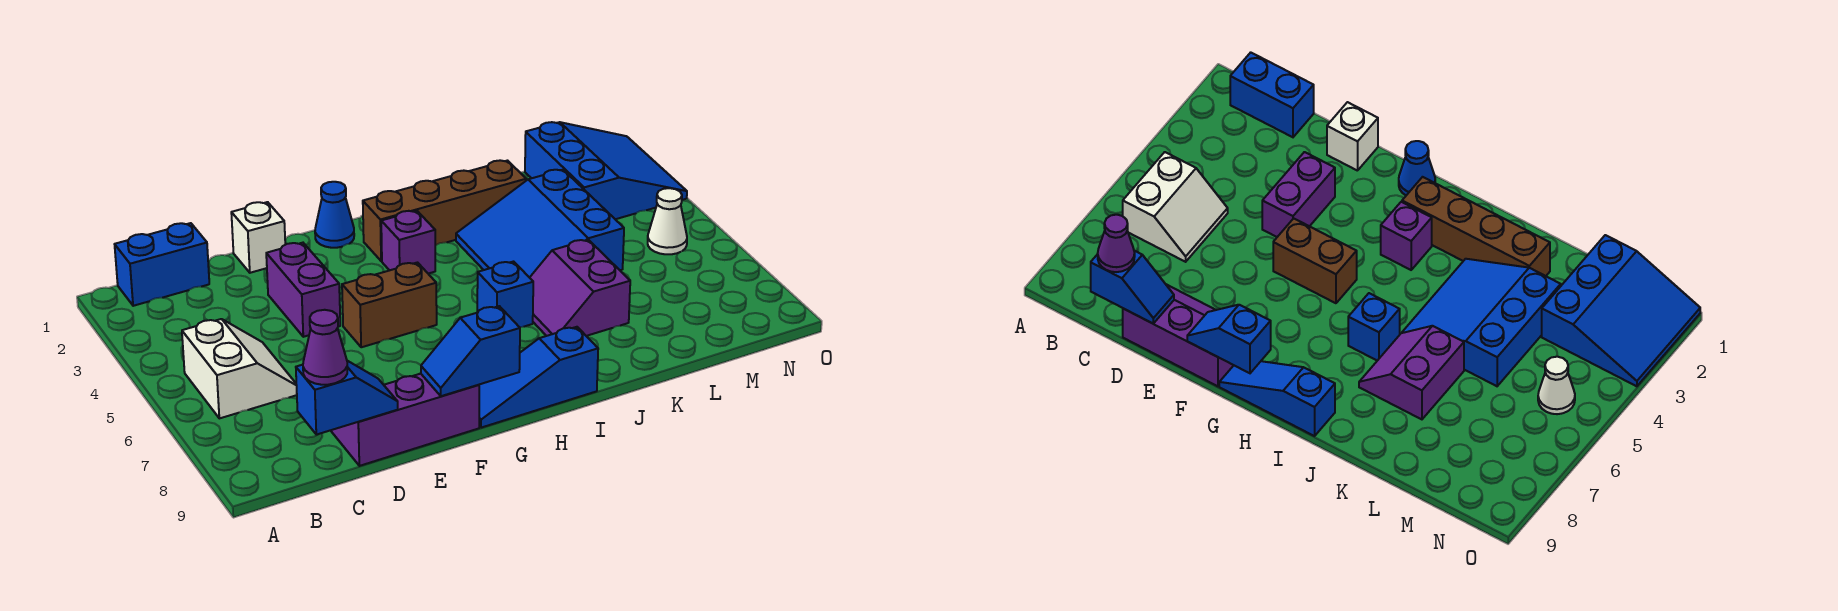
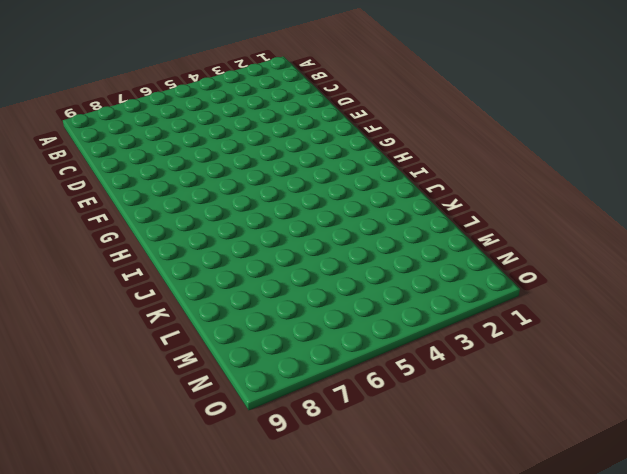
none -> blue brick B1:C1 level 1
none -> white slope B5:C6 level 1 top B
none -> purple slope D8:F9 level 1 top 9

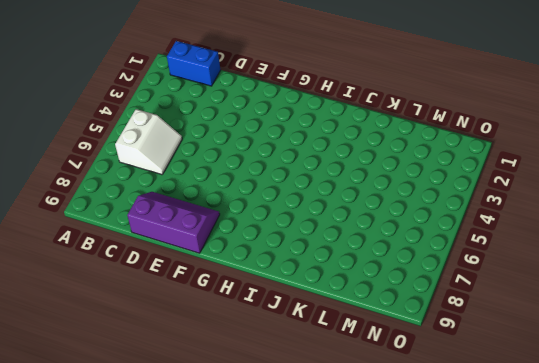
none -> white brick E1 level 1
none -> purple brick E3:E4 level 1
none -> brown brick F5:G5 level 1

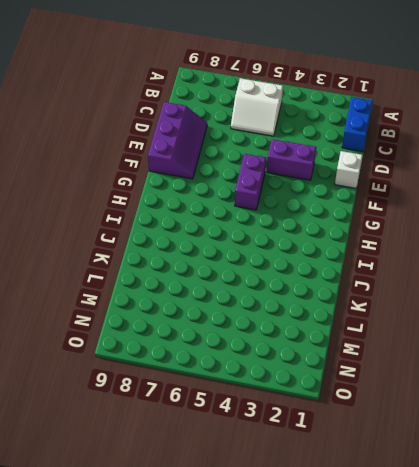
purple brick F5:G5 level 1 -> brown brick F5:G5 level 1
none -> blue cone G1 level 1
none -> blue slope G9:I9 level 1 top I
none -> brown brick H2:K2 level 1

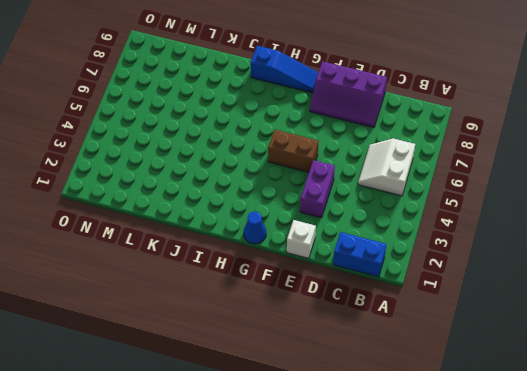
none -> brown brick H2:K2 level 1
none -> purple brick H3 level 1
none -> blue brick I6 level 1

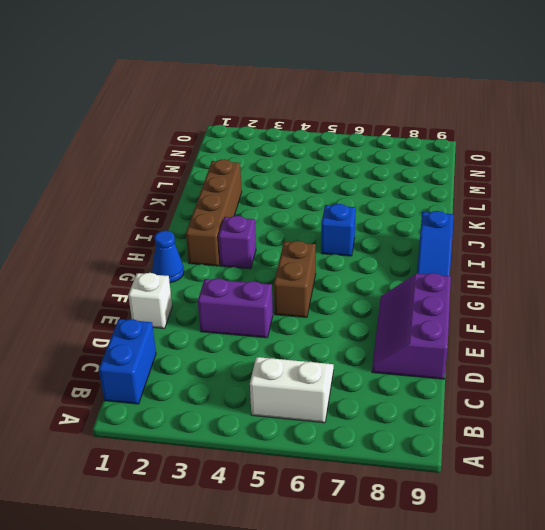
none -> blue slope J3:L5 level 1 top L
none -> purple slope J6:K7 level 1 top K
none -> blue slope M1:O3 level 1 top M

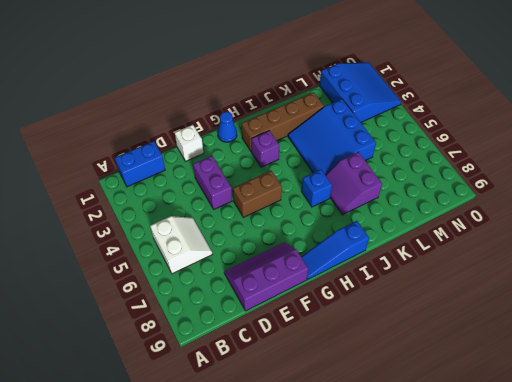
none -> white cone N5 level 1
none -> blue slope C9:D9 level 2 top C
none -> blue slope F9:G9 level 2 top G

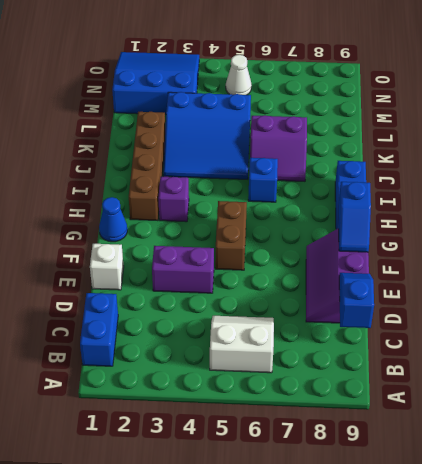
none -> purple cone C9 level 3

